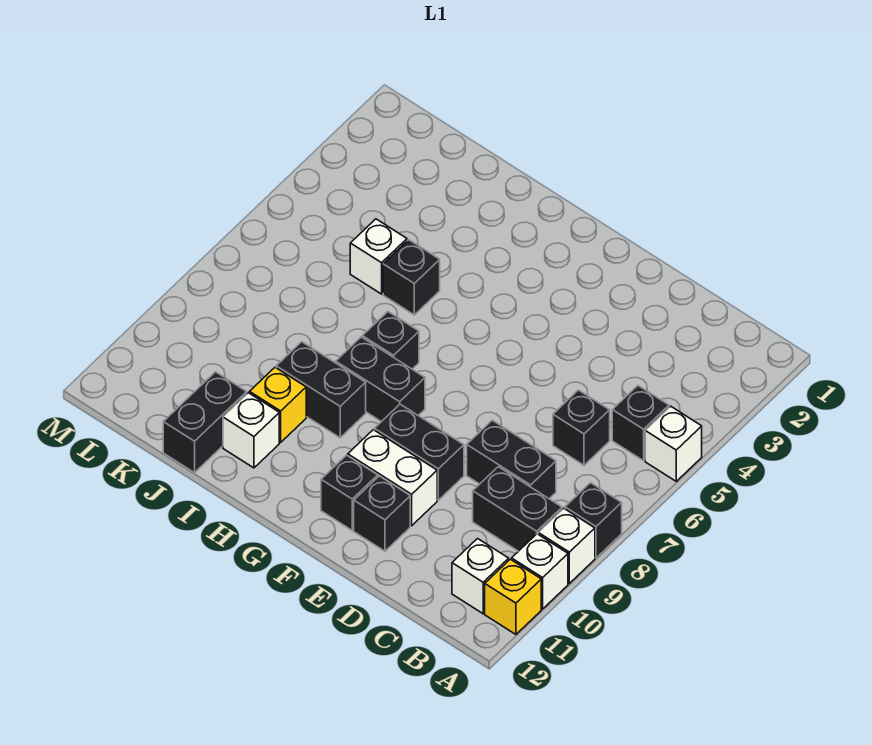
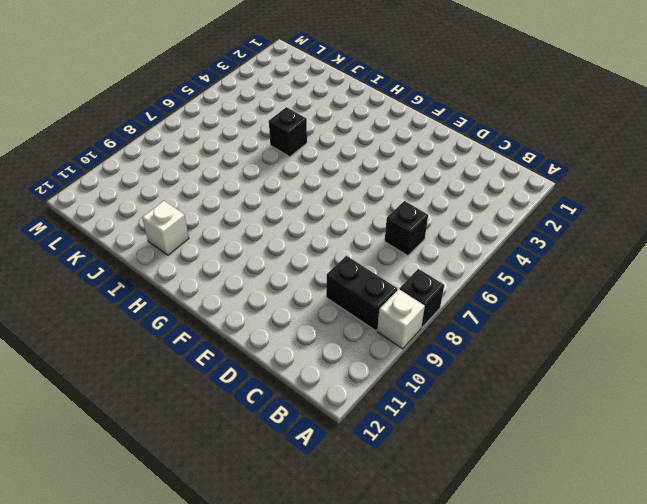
none -> white brick A5 level 1
none -> white brick A10 level 1
none -> yellow brick A11 level 1

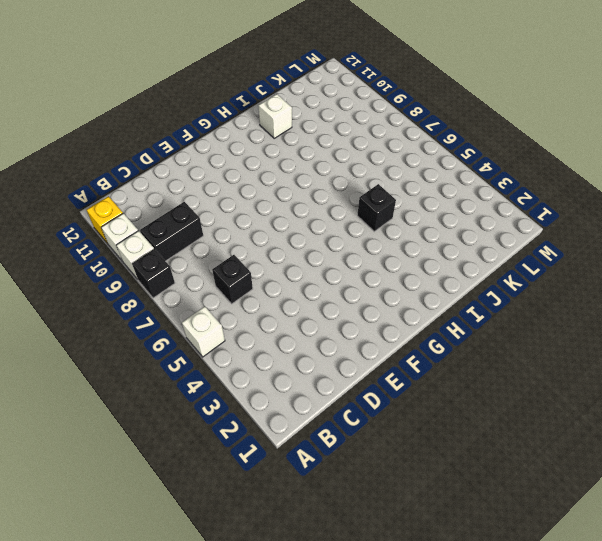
none -> black brick B5 level 1
none -> white brick B11 level 1
none -> black brick C8:D8 level 1

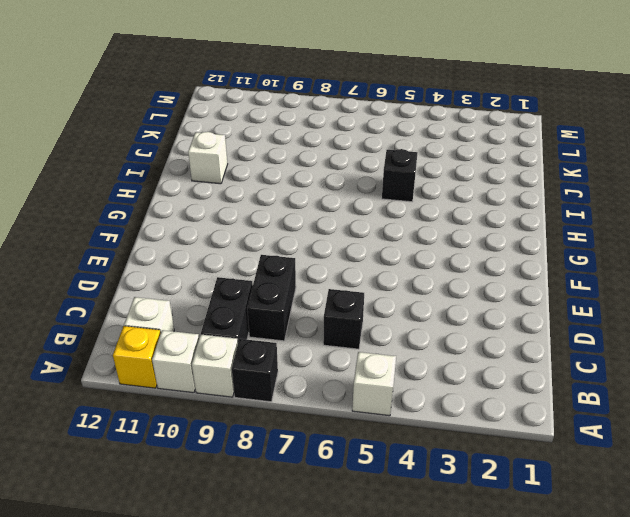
none -> black brick B5 level 1
none -> black brick E9:F9 level 1
none -> white brick E10:F10 level 1

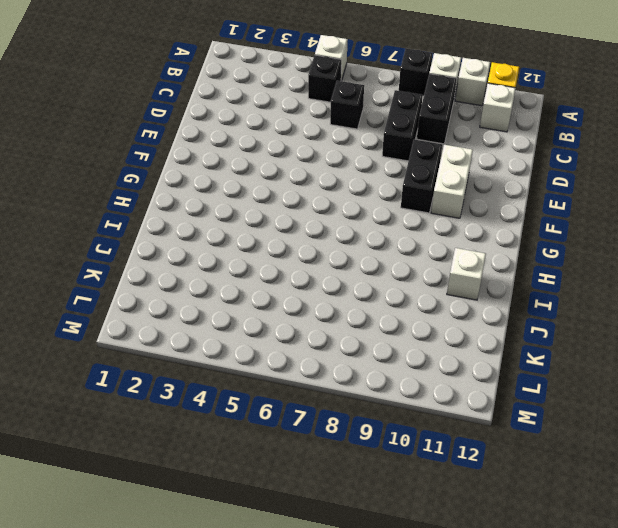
none -> black brick E11 level 1
none -> black brick F11 level 1
none -> black brick G8:H8 level 1

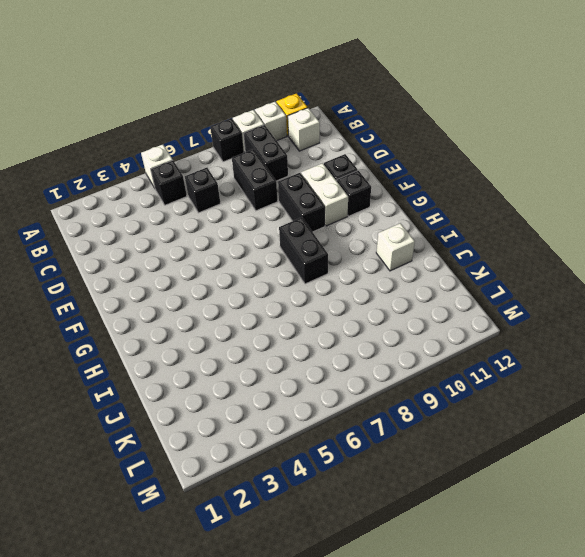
none -> black brick H7 level 1
none -> black brick H9:I9 level 1
none -> black brick I5 level 1

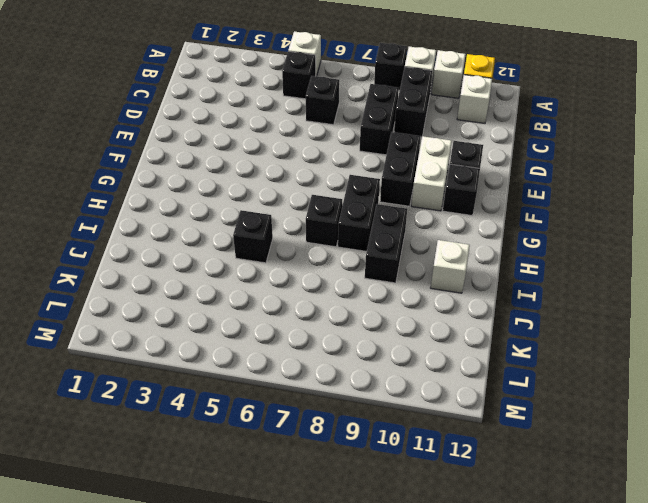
none -> yellow brick I10 level 1
none -> white brick J5 level 1
none -> black brick J11:J12 level 1

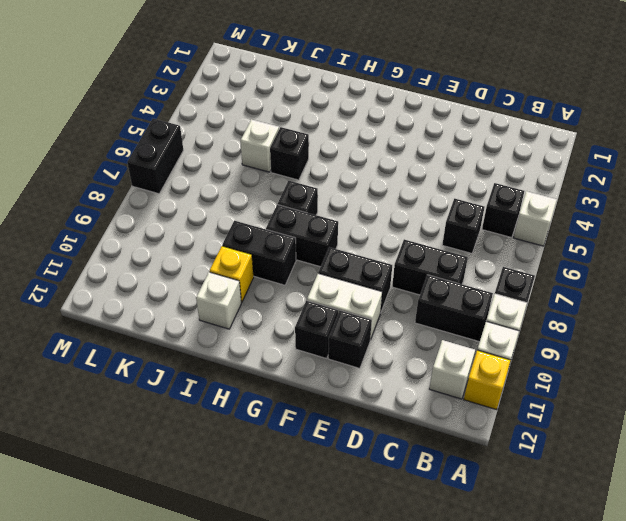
black brick M6:M7 level 1 -> black brick J11:J12 level 1

